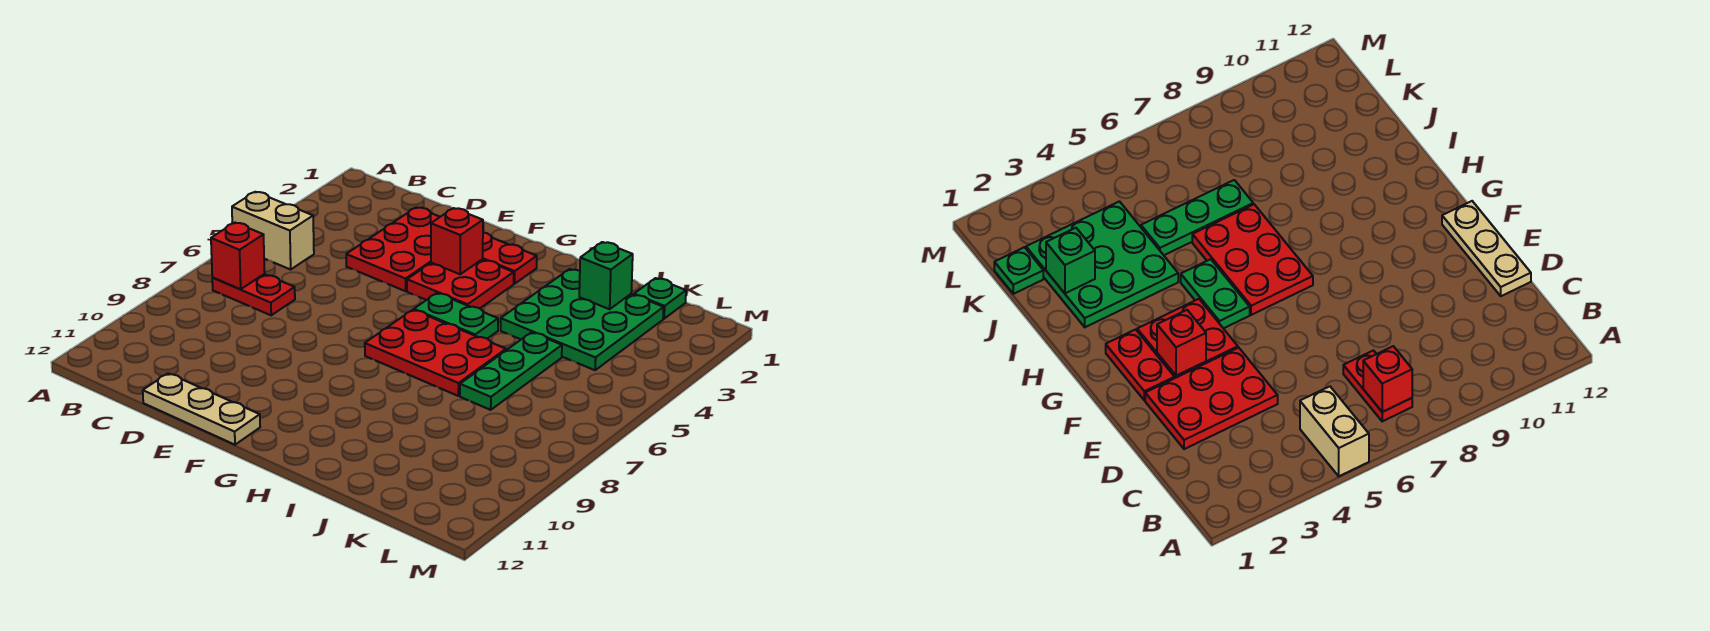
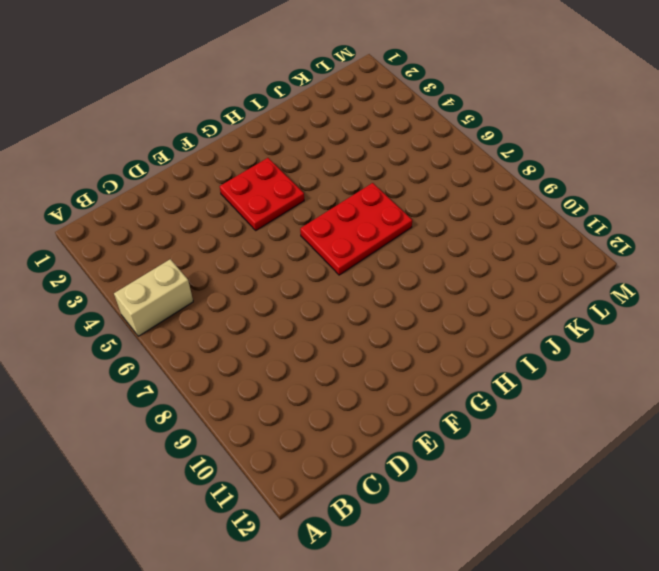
none -> red plate B7:C7 level 1
none -> red plate D2:E4 level 1
none -> tan plate D12:F12 level 1

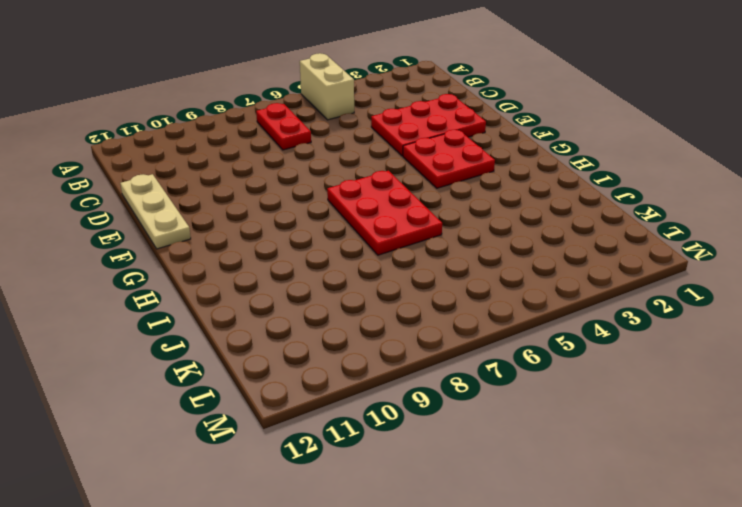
none -> red plate F2:G2 level 1
none -> green plate G5:H5 level 1
none -> green plate I2:K4 level 1

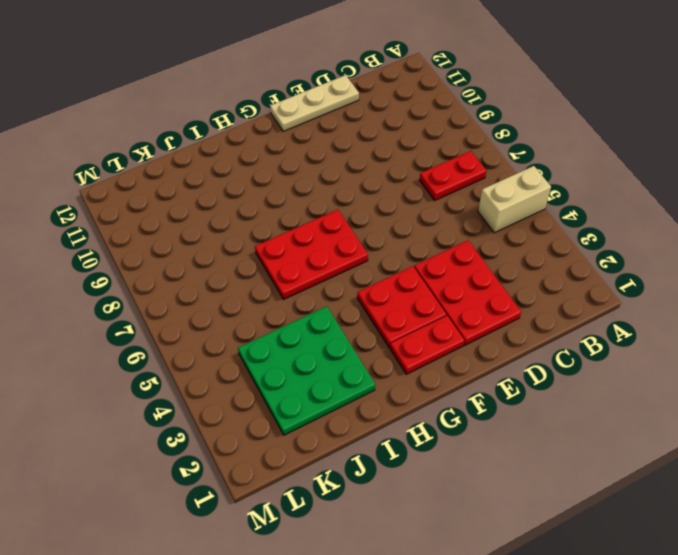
none -> green plate G5:H5 level 1
none -> green plate J5:J7 level 1
none -> green plate K1 level 1

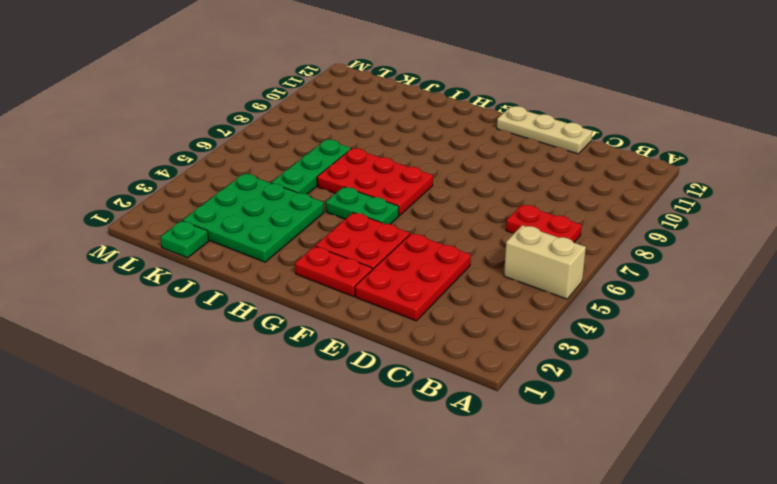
none -> red brick B7 level 2
none -> red brick F3 level 2
none -> green brick J2 level 2

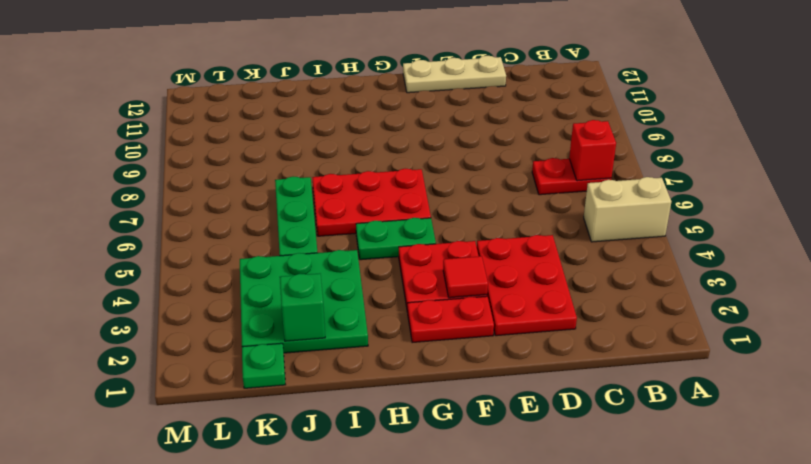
red tile F3 level 2 -> red brick F3 level 2

